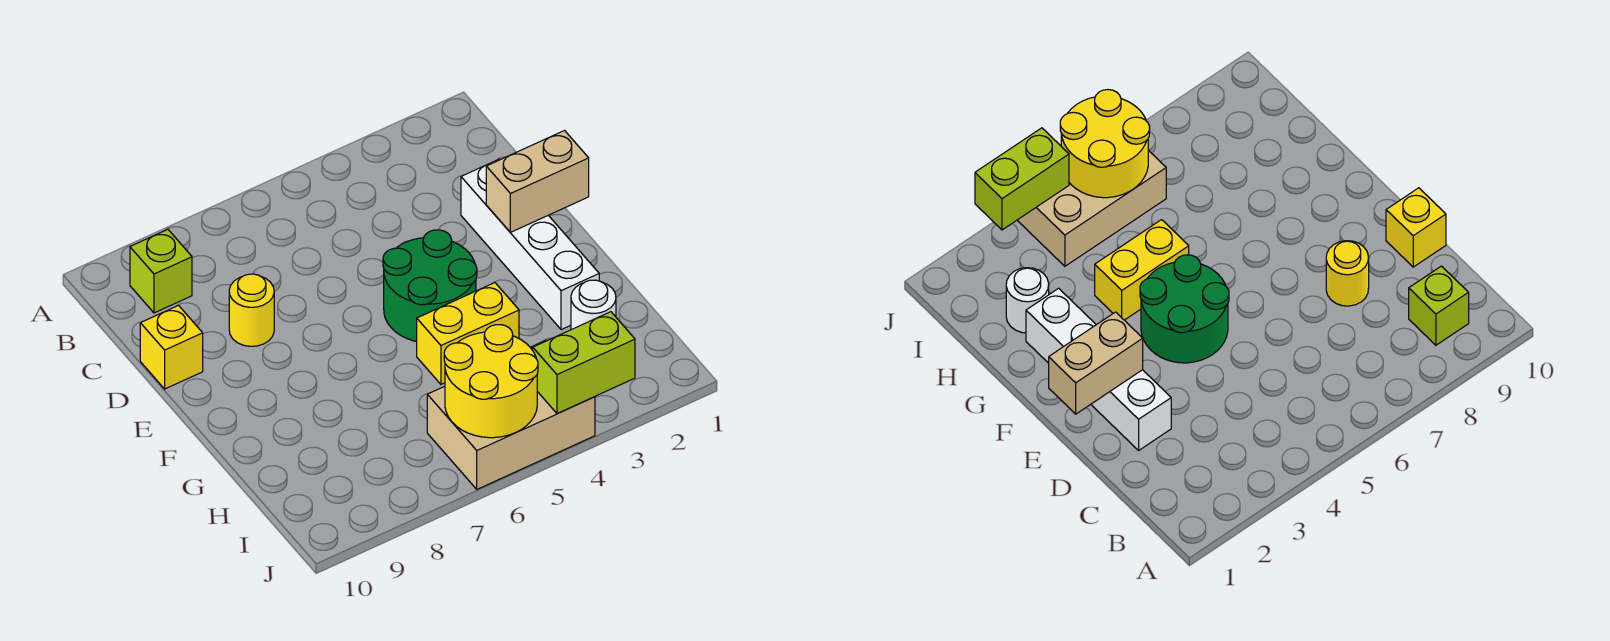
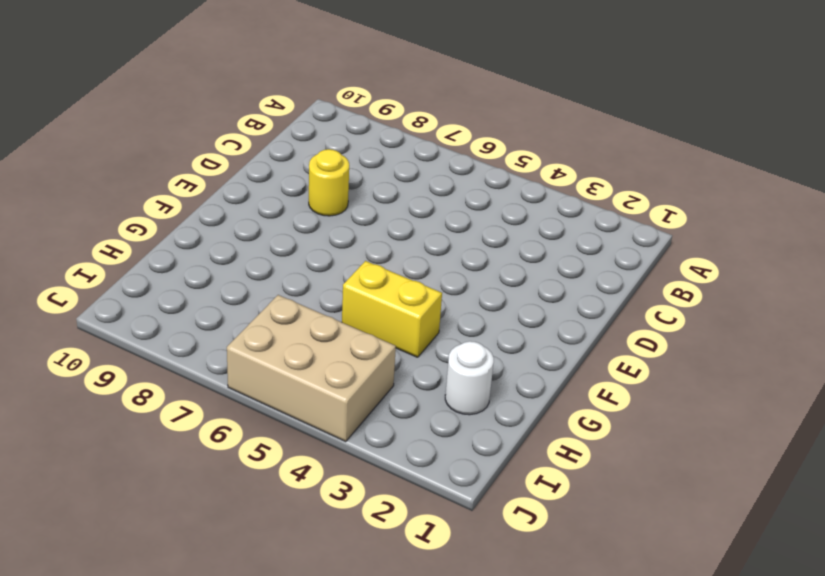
none -> lime brick B9 level 1
none -> white brick D2:G2 level 1

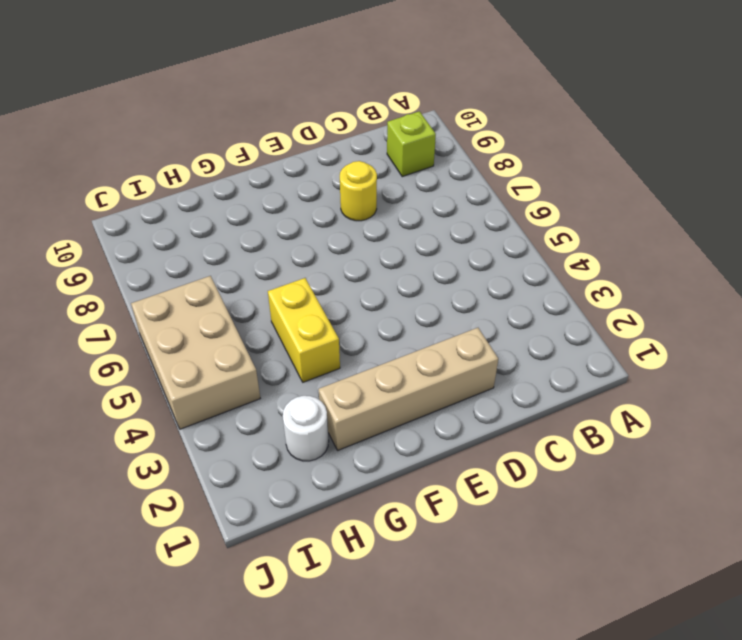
tan brick D2:G2 level 1 -> white brick D2:G2 level 1
none -> yellow brick D10 level 1
none -> green round brick E4:F5 level 1

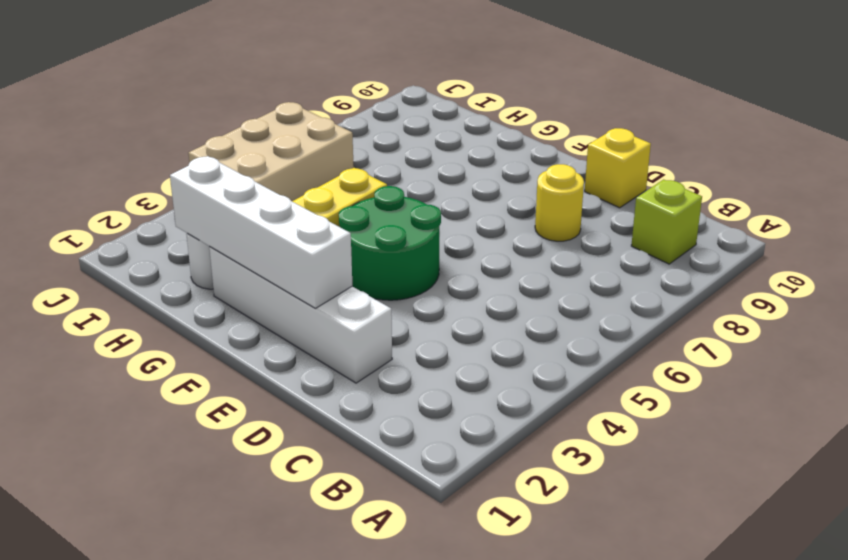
white brick E2:H2 level 2 -> tan brick E1:E2 level 2
none -> yellow round brick I5:J6 level 2
none -> lime brick J3:J4 level 2

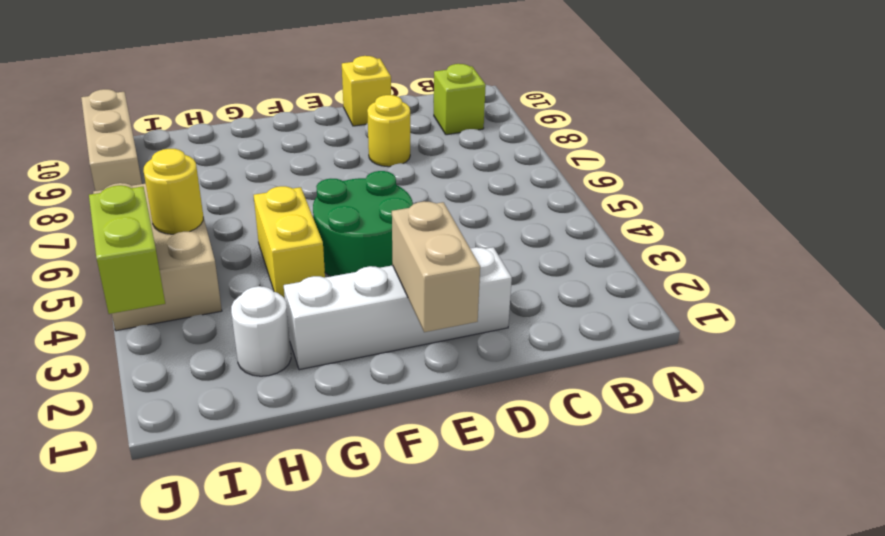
yellow round brick I5 level 2 -> yellow round brick I5:J6 level 2
tan brick J8:J10 level 1 -> none

